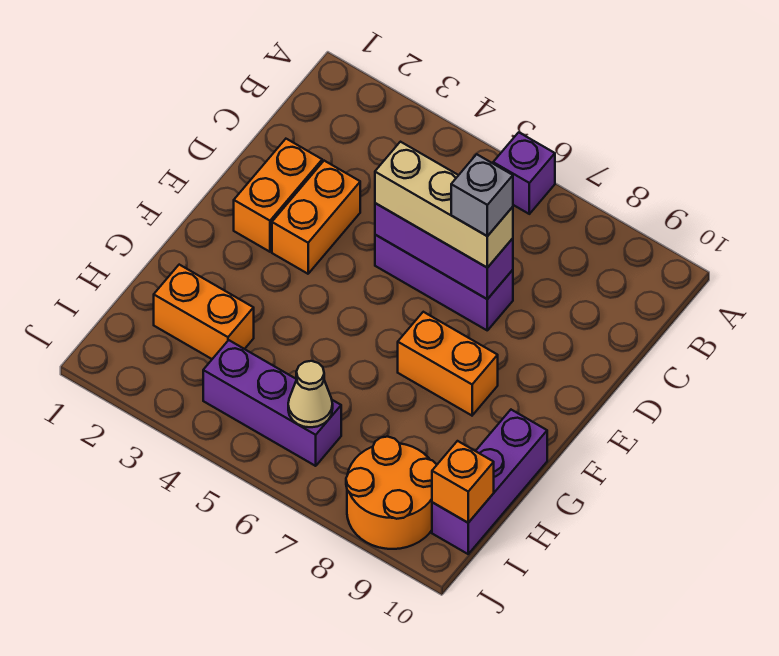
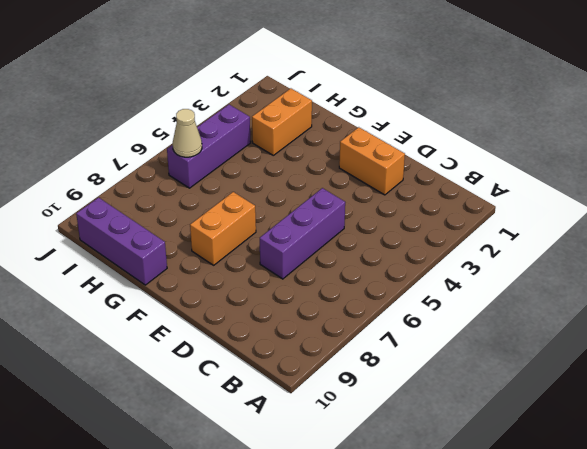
none -> purple brick A6 level 1
none -> orange brick D3:E3 level 1
none -> orange round brick I8:J9 level 1

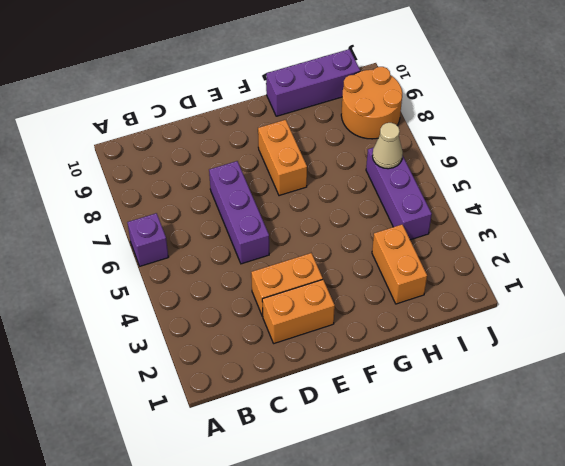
none -> purple brick D5:D7 level 2
none -> orange brick I10 level 2
none -> tan brick D5:D7 level 3

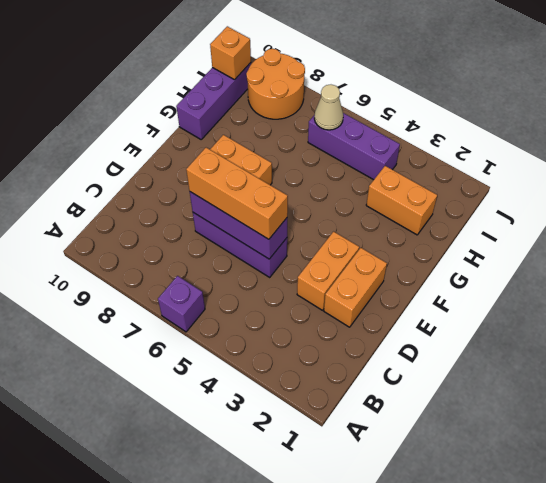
orange brick D5:D7 level 3 -> tan brick D5:D7 level 3
none -> grey brick D7 level 4

